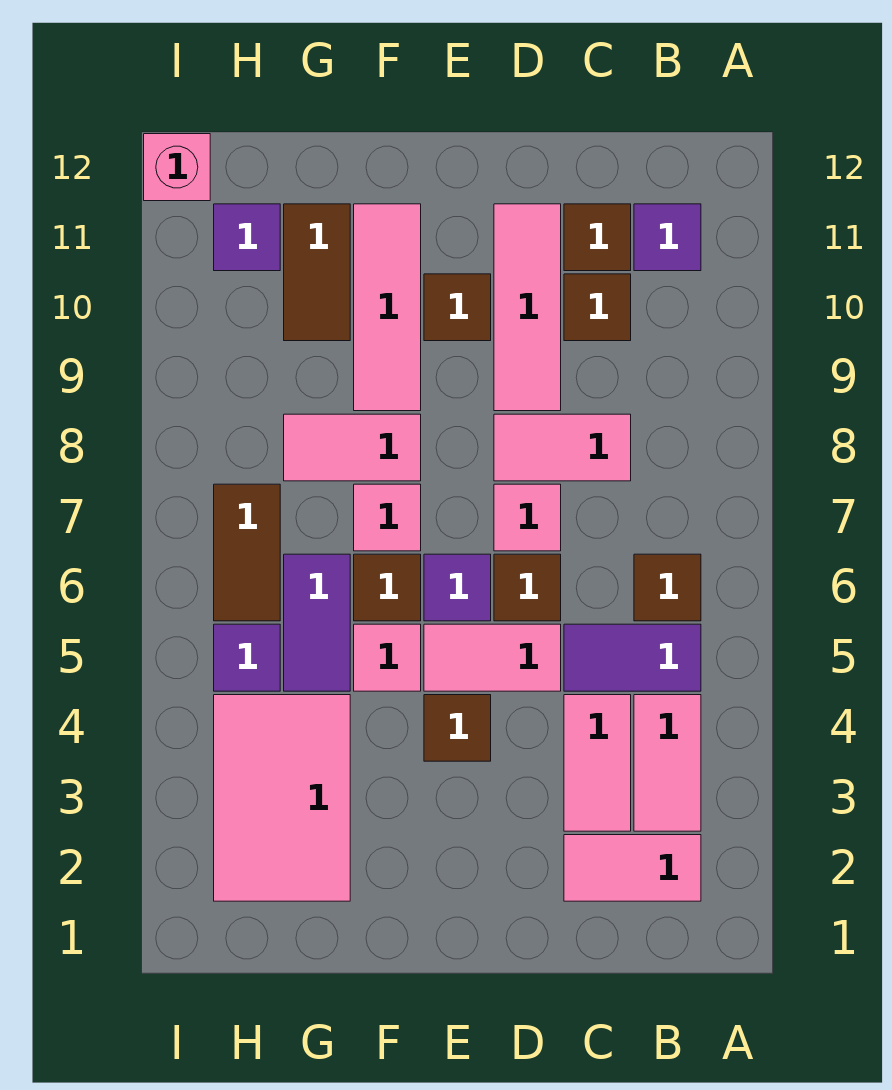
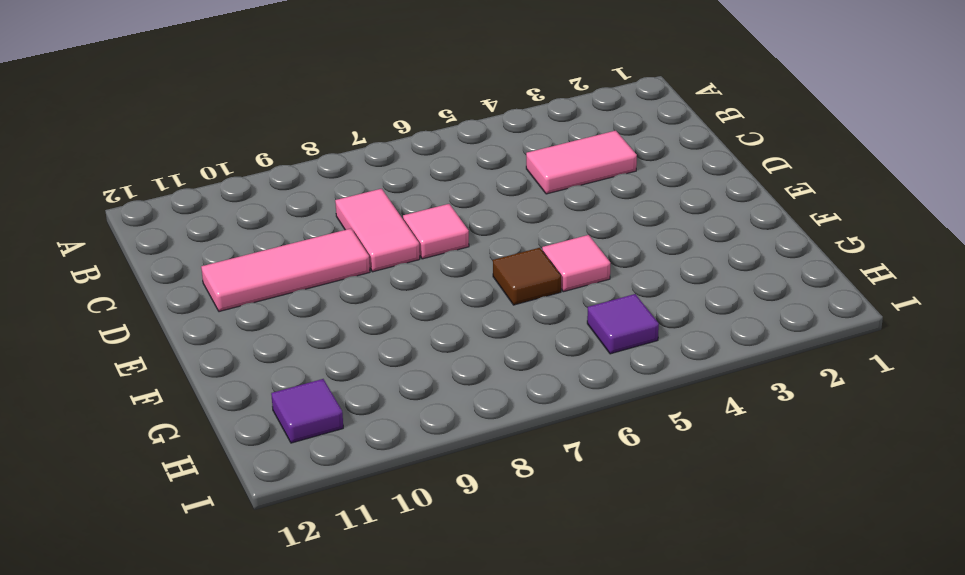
none -> pink tile B2:C2 level 1
none -> pink tile B3:B4 level 1
none -> purple tile B5:C5 level 1

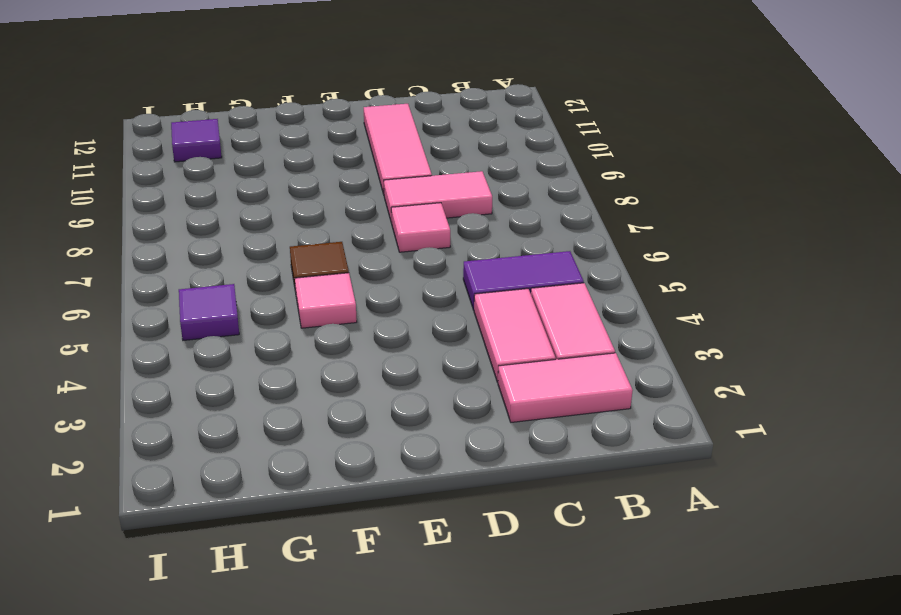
none -> brown tile B6 level 1
none -> purple tile B11 level 1
none -> brown tile C10 level 1

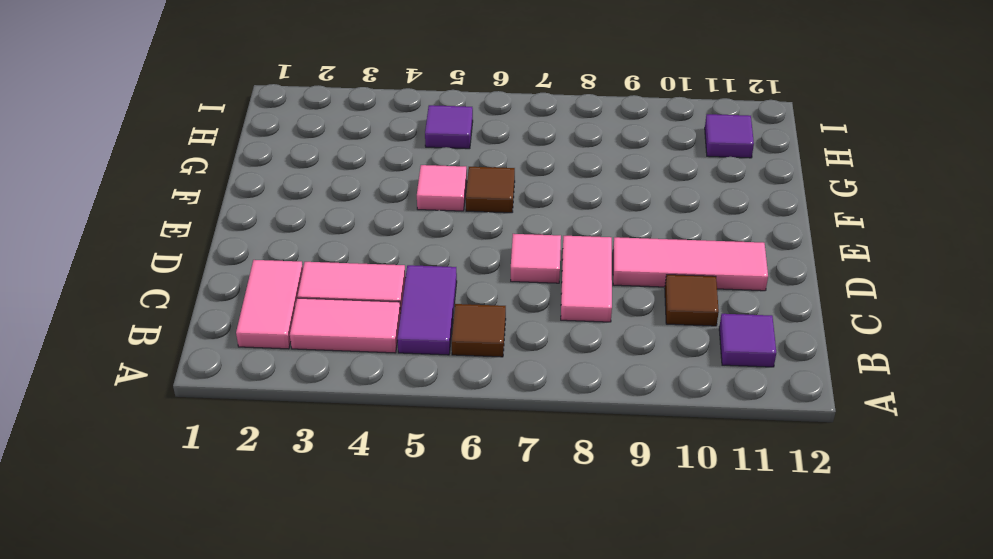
none -> brown tile C11 level 1
none -> pink tile D5:E5 level 1
none -> brown tile D6 level 1

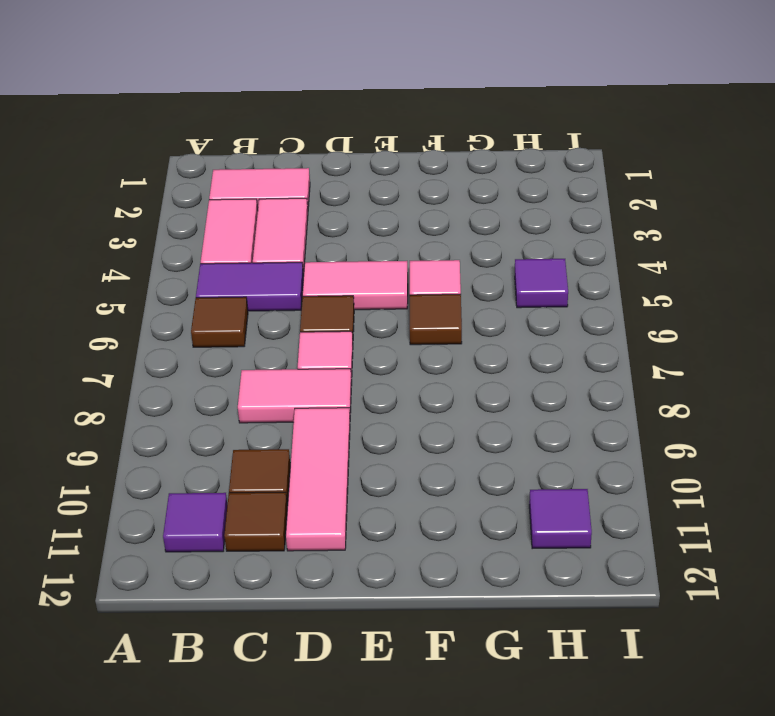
none -> brown tile E4 level 1
none -> purple tile E6 level 1
none -> brown tile E10 level 1

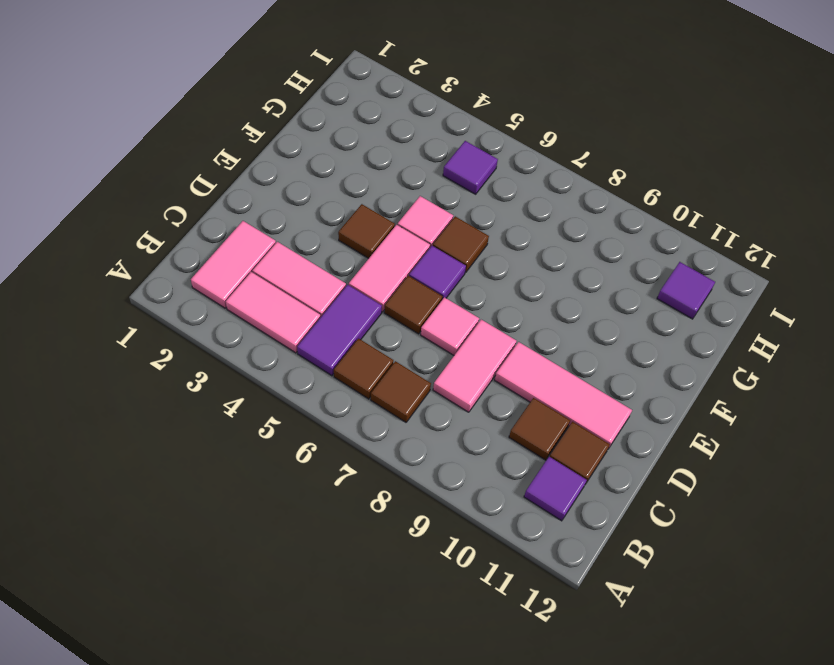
brown tile B7 level 1 -> brown tile E10 level 1
none -> pink tile F7 level 1
none -> pink tile F8:G8 level 1
none -> pink tile F9:F11 level 1

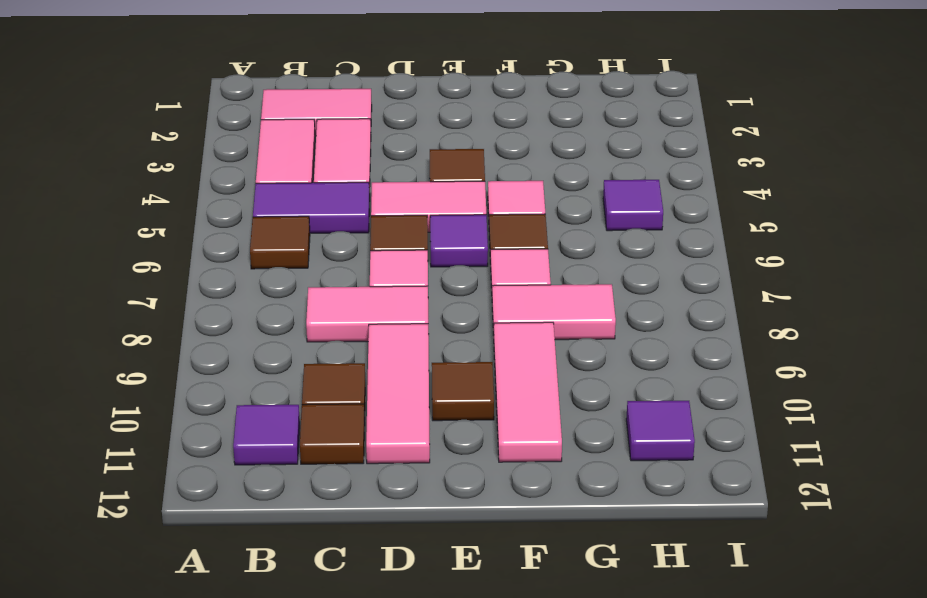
none -> pink tile G2:H4 level 1
none -> purple tile G5:G6 level 1
none -> brown tile G10:G11 level 1

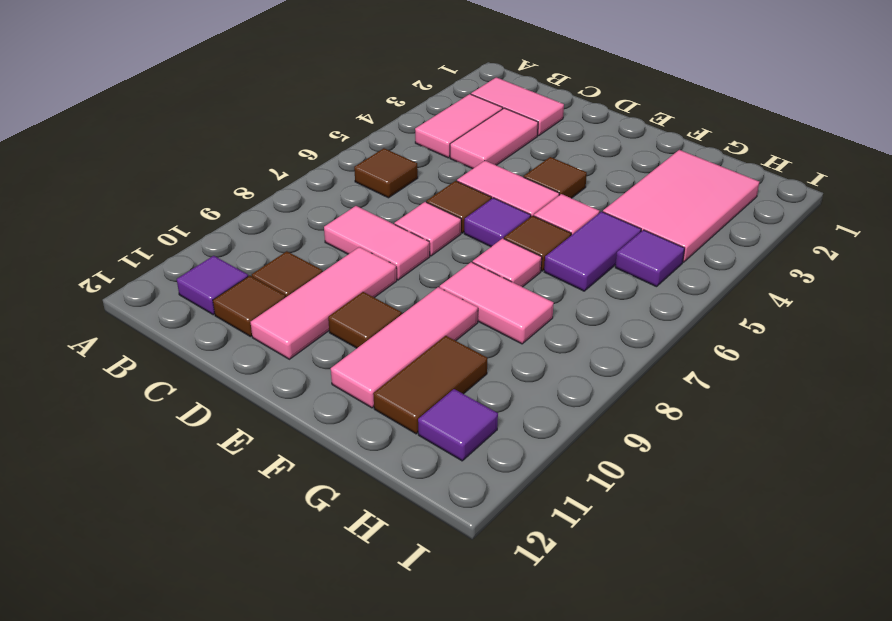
none -> purple tile B5:C5 level 1
none -> brown tile H6:H7 level 1
none -> pink brick I12 level 1

